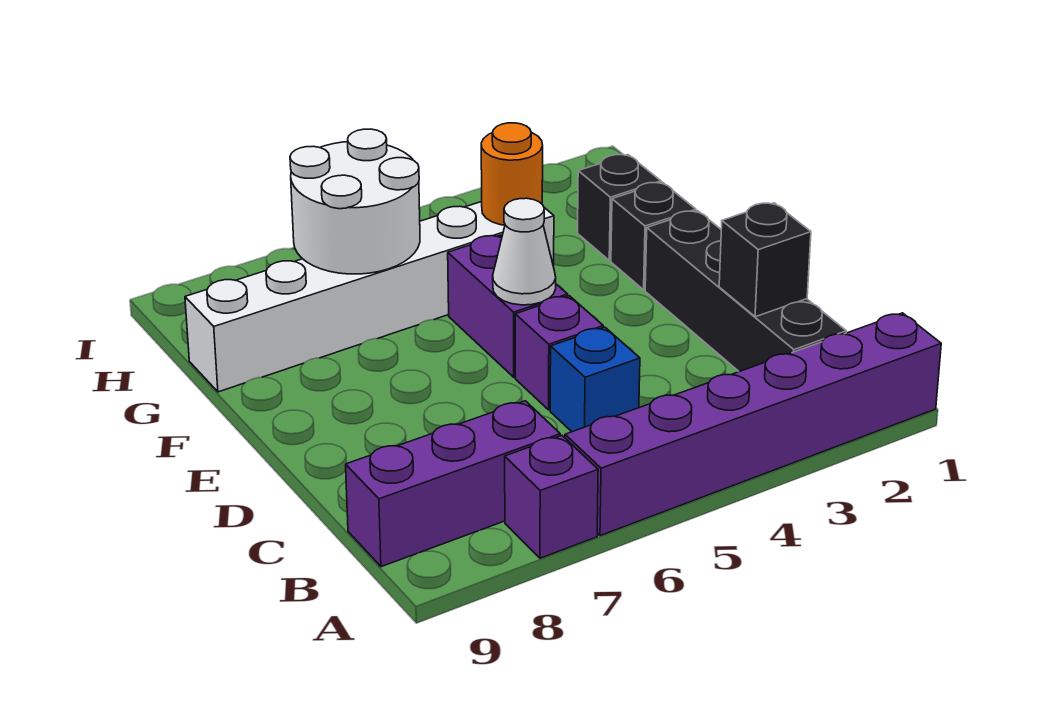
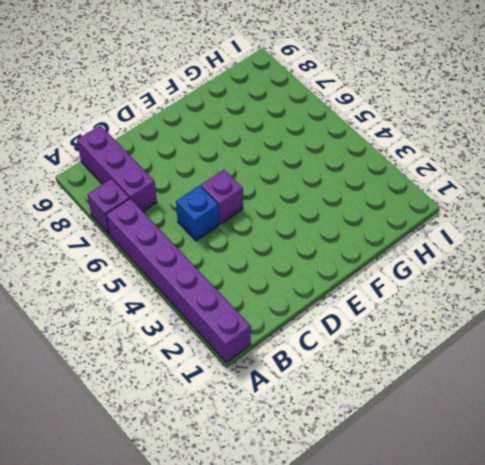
none -> black brick B2:E2 level 1
none -> purple brick E5:F5 level 1
none -> black brick F2 level 1

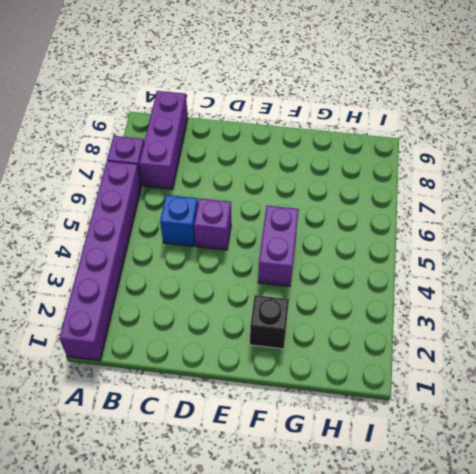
purple brick F4:F5 level 1 -> purple brick E5:F5 level 1
none -> black brick B2:E2 level 1
none -> black brick G2 level 1
none -> white brick G4:G9 level 1

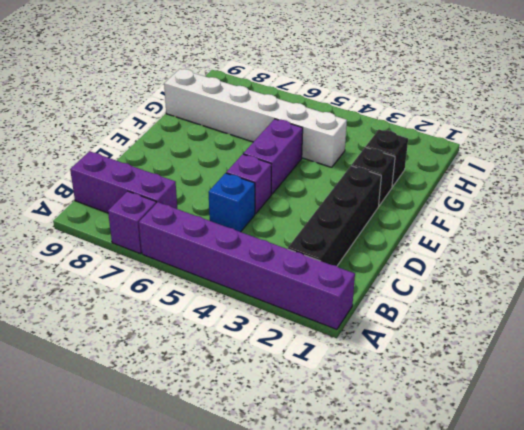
none -> black brick C2 level 2
none -> white cone E5 level 2
none -> orange round brick G4 level 2

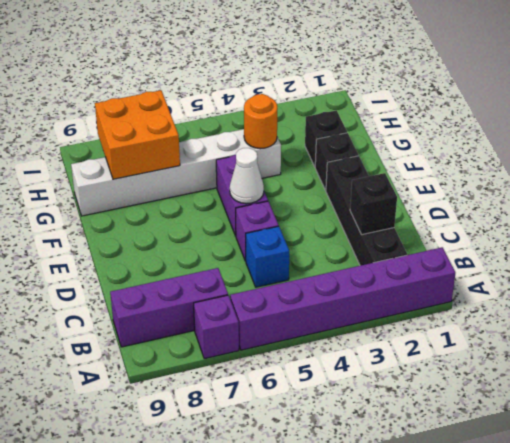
orange brick G7:H8 level 2 -> white round brick G6:H7 level 2

